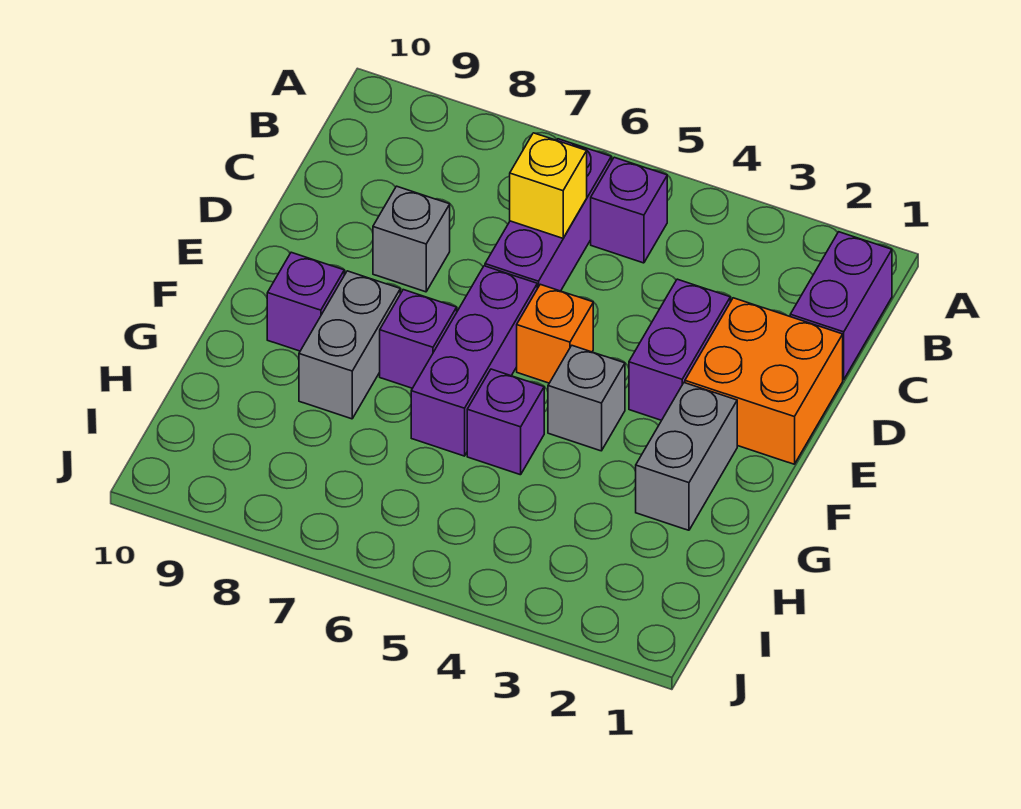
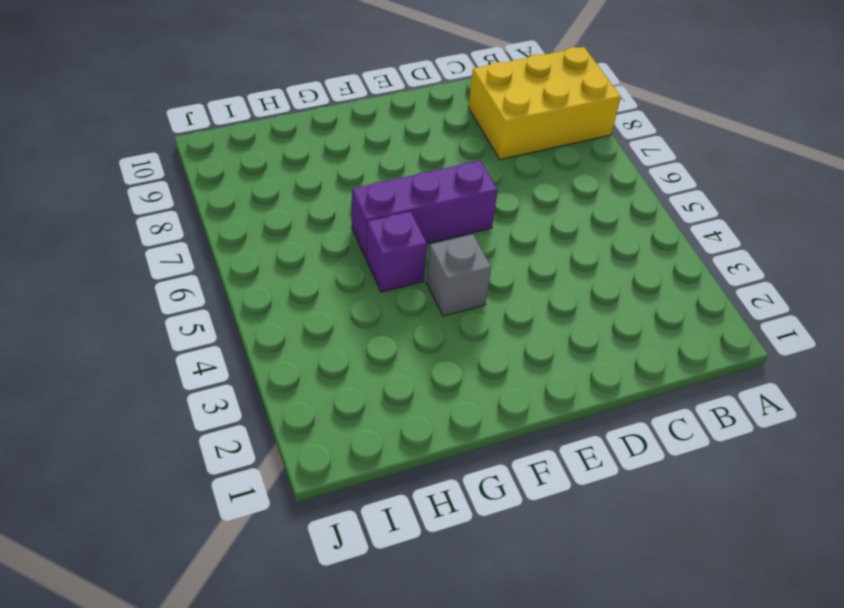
yellow brick A8:C9 level 1 -> none
none -> purple brick B1:C1 level 1
none -> purple brick B5 level 1
none -> purple brick B6:D6 level 1

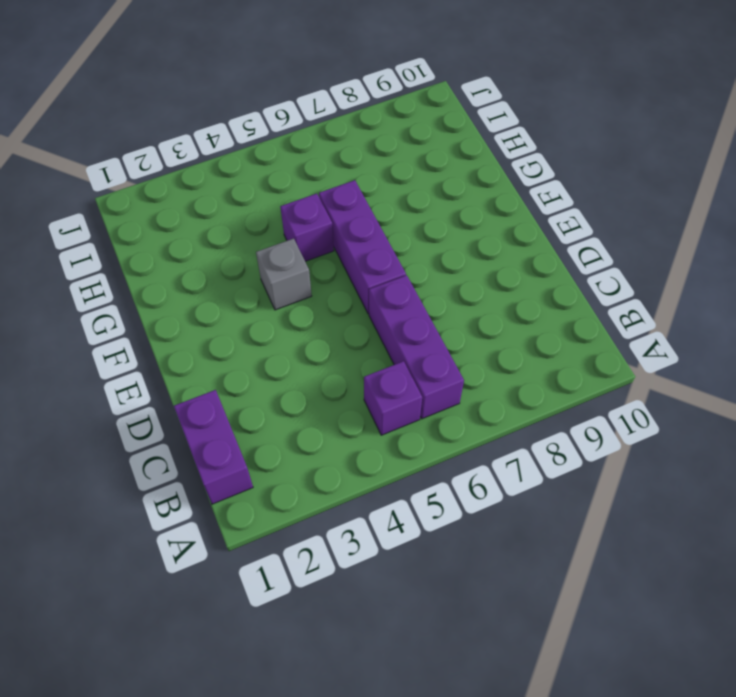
none -> orange brick D1:E2 level 1
none -> purple brick D3:E3 level 1
none -> grey brick D8 level 1

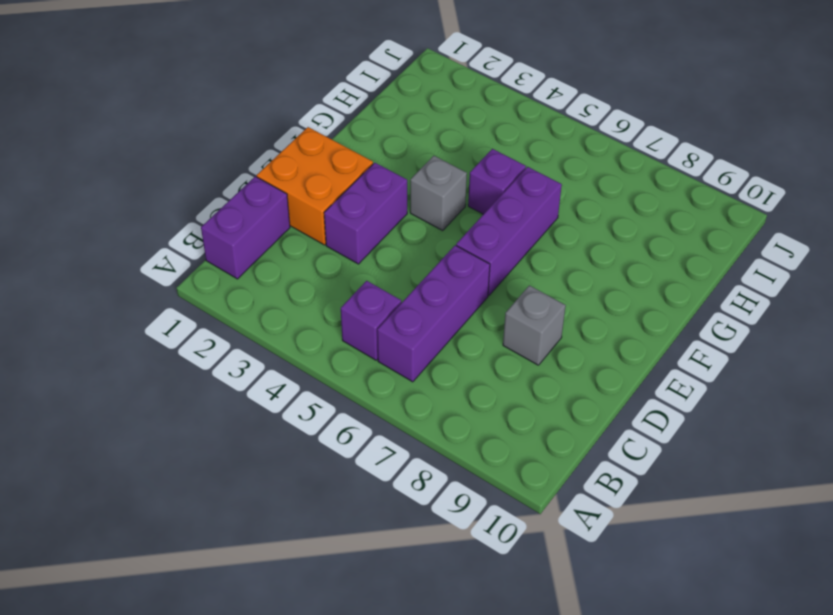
none -> orange brick E5 level 1
none -> grey brick F2:G2 level 1
none -> purple brick F7 level 1

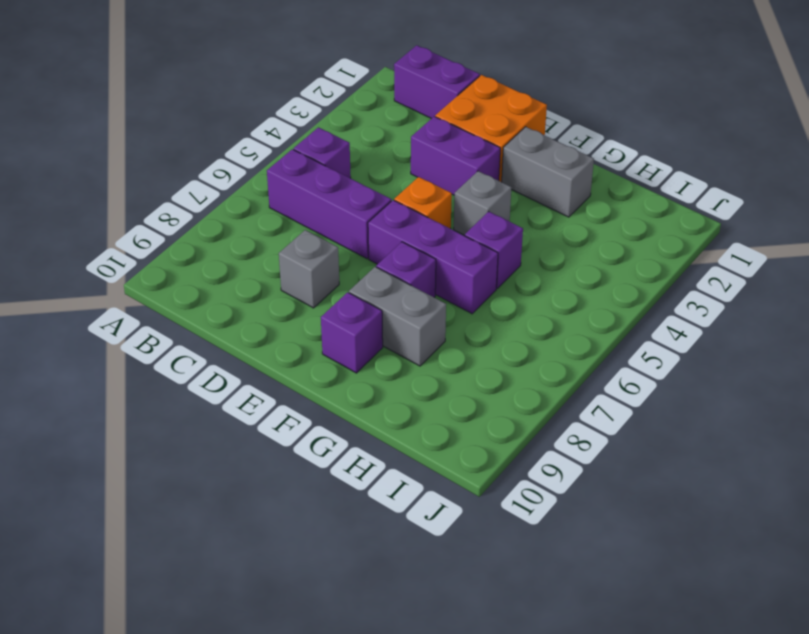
none -> yellow brick C6 level 2

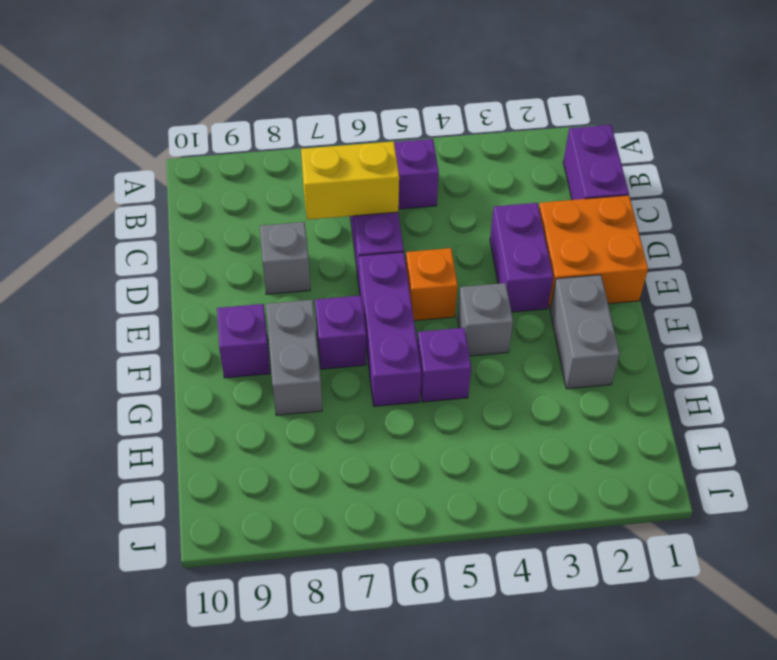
yellow brick C6:C7 level 2 -> yellow brick C6 level 2

